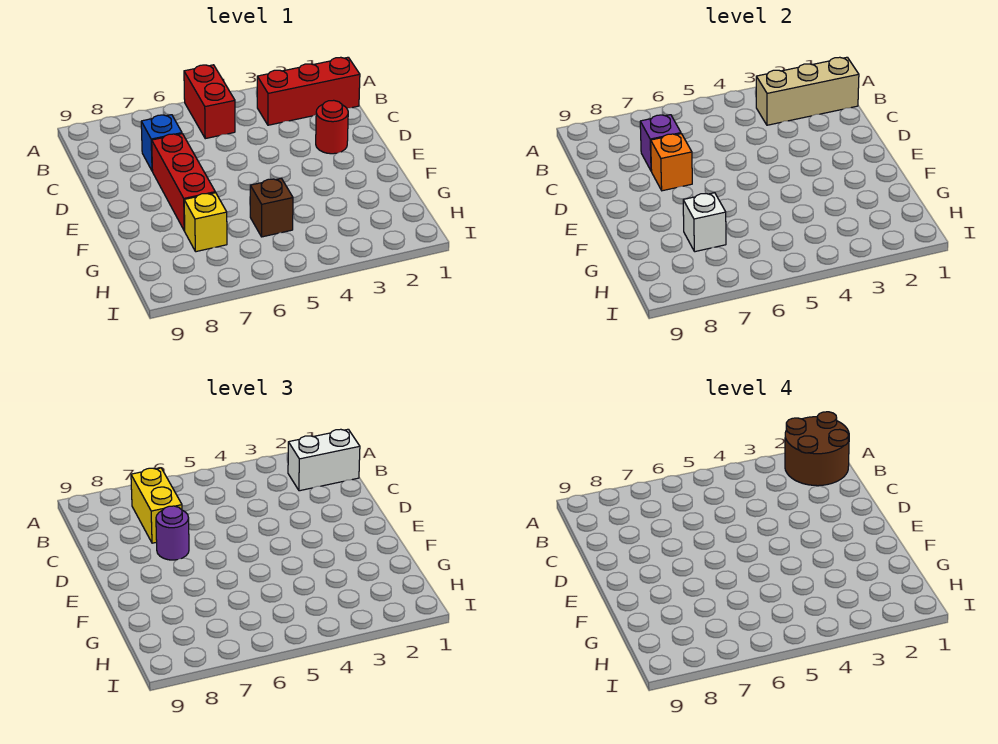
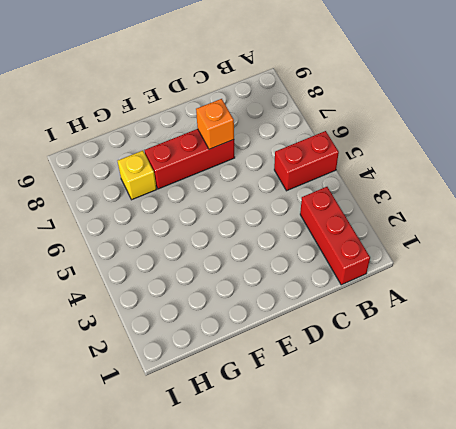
none -> blue brick C7 level 1
none -> red round brick D2 level 1
none -> brown brick G5 level 1

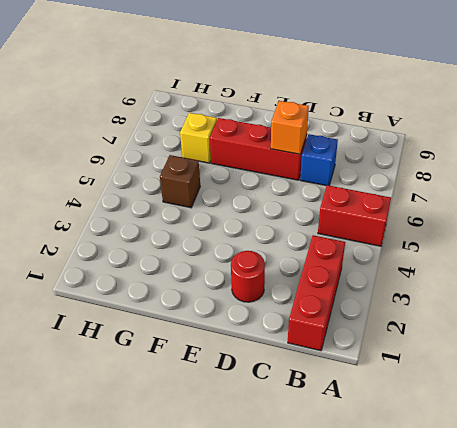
none -> tan brick B1:B3 level 2
none -> purple brick C7 level 2
none -> white brick G7 level 2

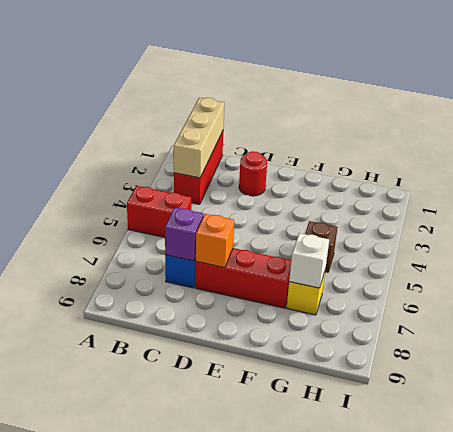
none -> white brick B1:B2 level 3
none -> yellow brick B7:C7 level 3
none -> purple round brick D7 level 3

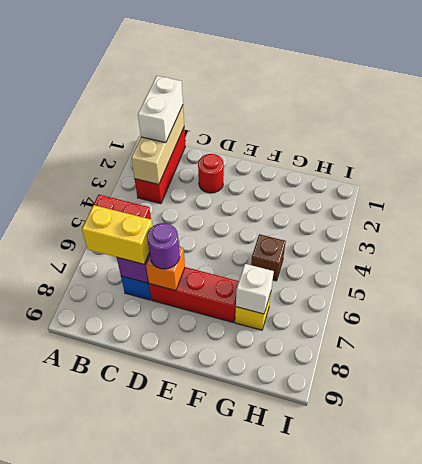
none -> brown round brick A1:B2 level 4

